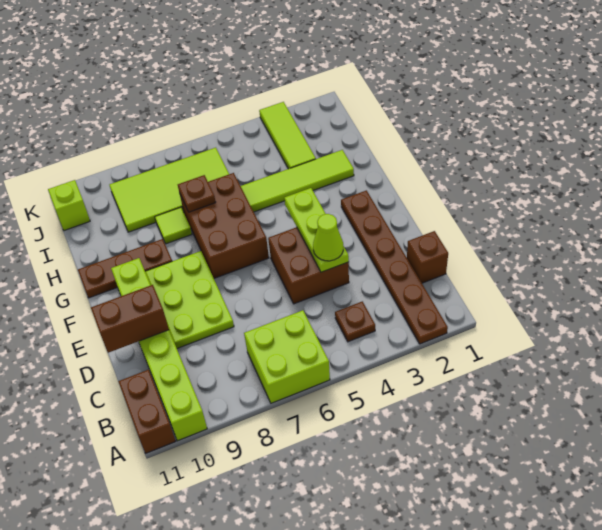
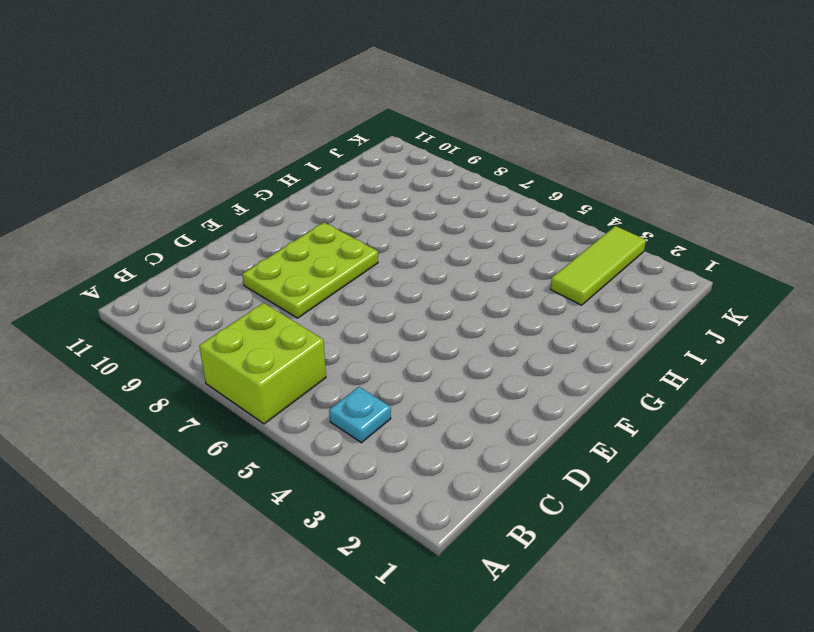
cyan plate B4 level 1 -> brown plate B4 level 1
none -> brown plate A2:F2 level 1
none -> lime brick A10:F10 level 1
none -> brown brick A11:B11 level 1

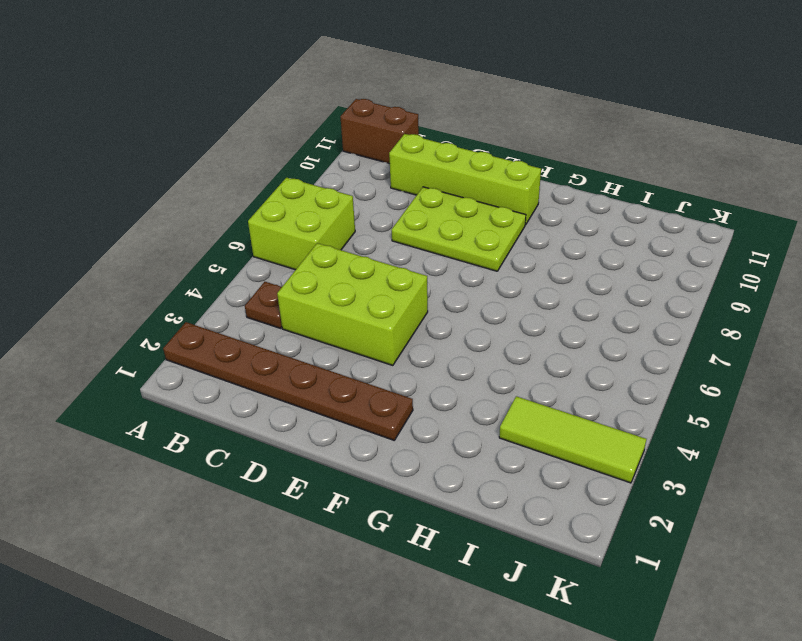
lime brick C4:E5 level 1 -> brown brick D4:E5 level 1
lime brick C10:F10 level 1 -> lime brick A10:F10 level 1
none -> brown brick C1 level 1
none -> brown brick F6:H7 level 1
none -> brown plate G9:G11 level 1

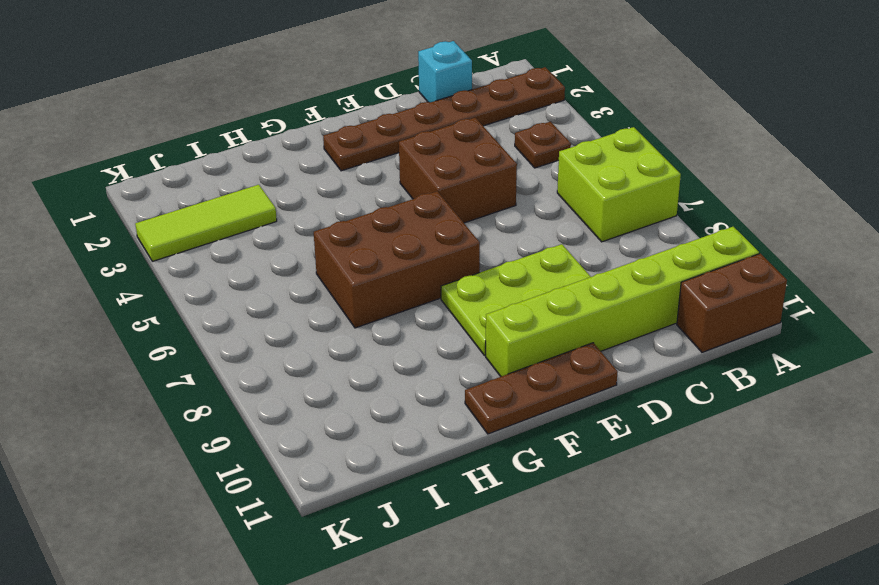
cyan brick C1 level 1 -> brown brick C1 level 1
brown plate E11:G11 level 1 -> brown plate G9:G11 level 1
none -> lime tile H2:H5 level 1
none -> lime tile H8 level 1
none -> lime tile I6:J9 level 1

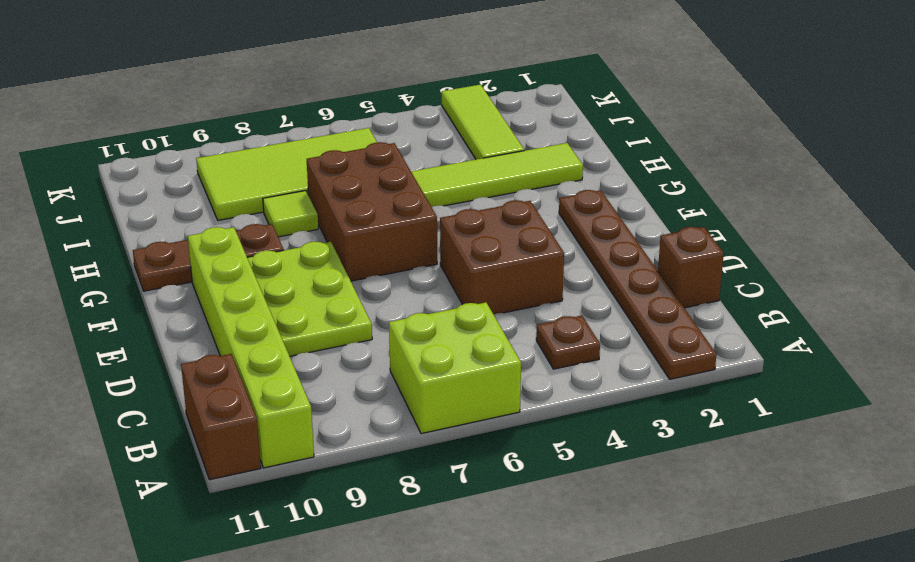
none -> lime brick J11 level 1
none -> lime plate D4:F4 level 2
none -> brown brick D10:D11 level 2

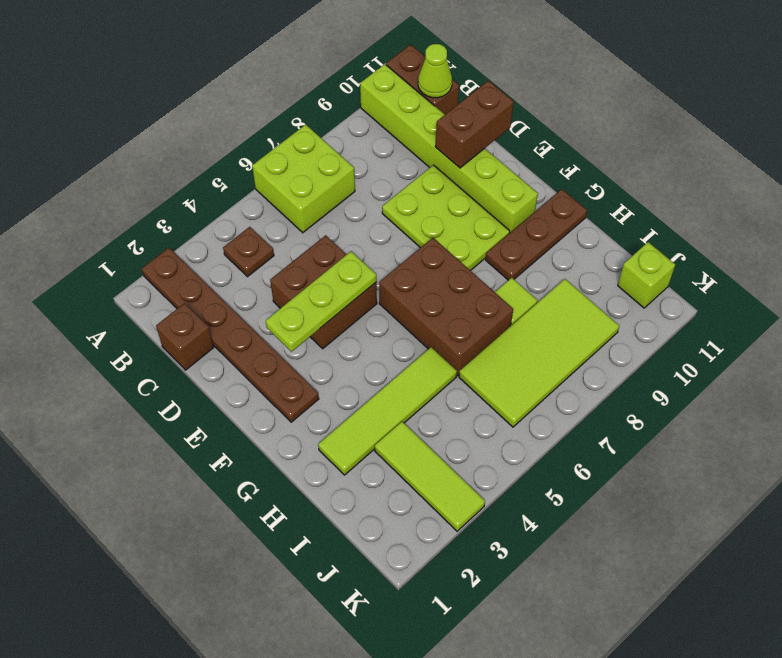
lime cone B11 level 2 -> lime cone D4 level 3
lime plate E3:E5 level 2 -> lime plate D4:F4 level 2
none -> brown plate H7 level 2

